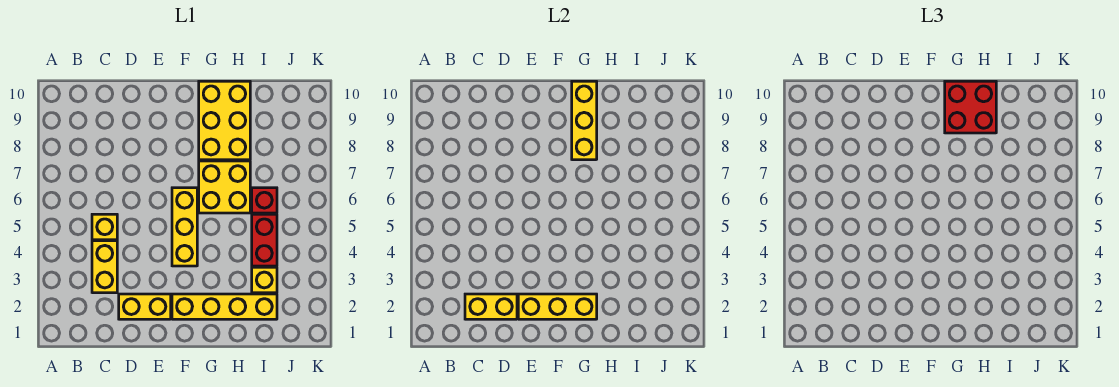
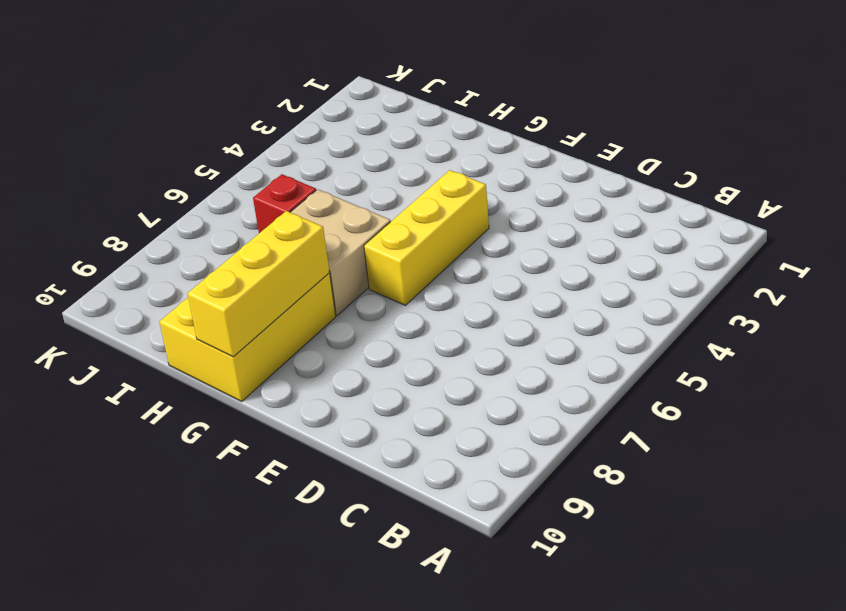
tan brick G6:H7 level 1 -> yellow brick G6:H7 level 1
none -> yellow brick C3:C4 level 1
none -> yellow brick C5 level 1
none -> yellow brick D2:E2 level 1

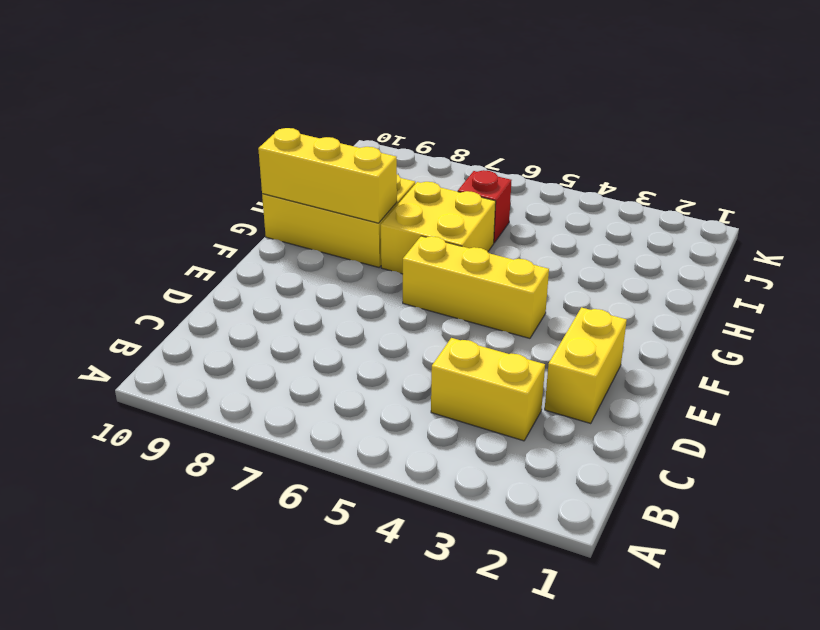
none -> yellow brick C5 level 1
none -> yellow brick F2:I2 level 1
none -> yellow brick I3 level 1

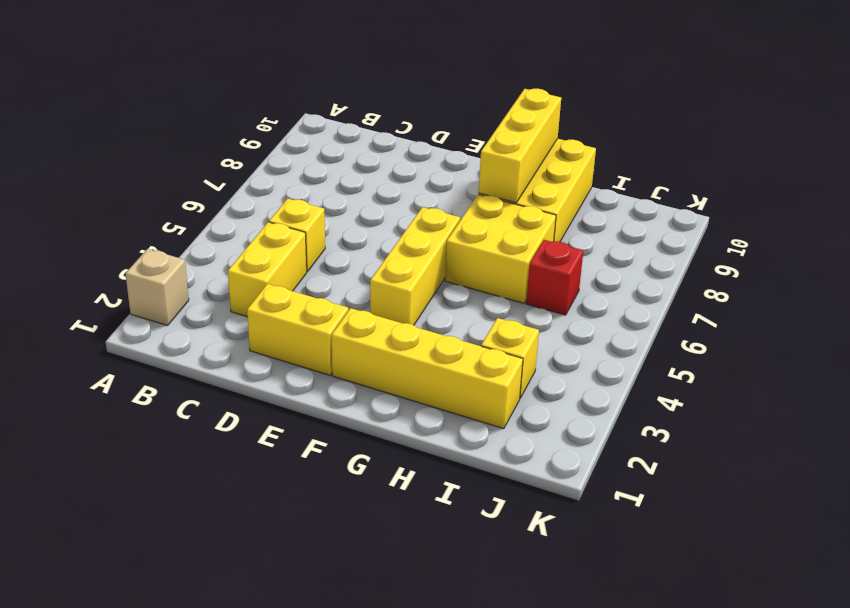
tan brick A2 level 1 -> none
none -> red brick I4:I5 level 1
none -> yellow brick C2:D2 level 2
none -> yellow brick E2:G2 level 2

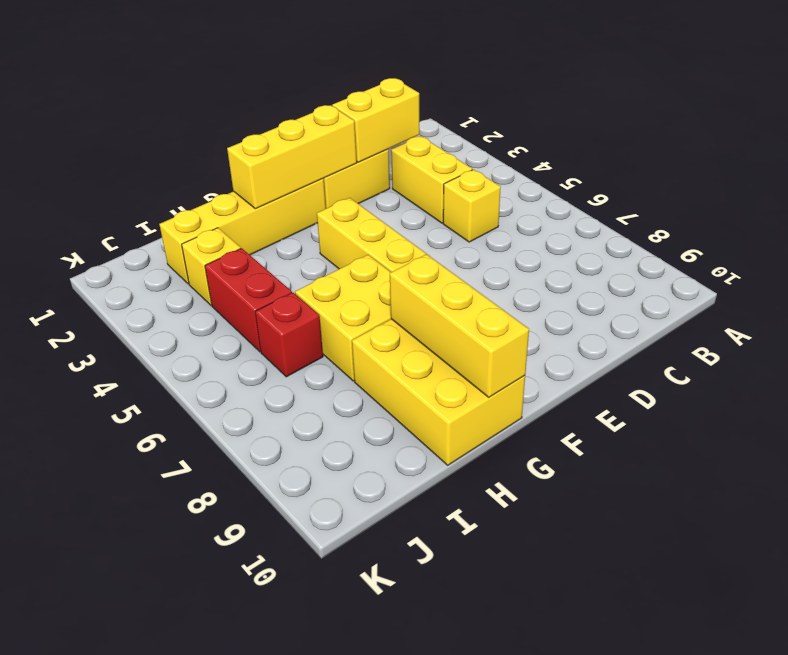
none -> red brick G9:H10 level 3

